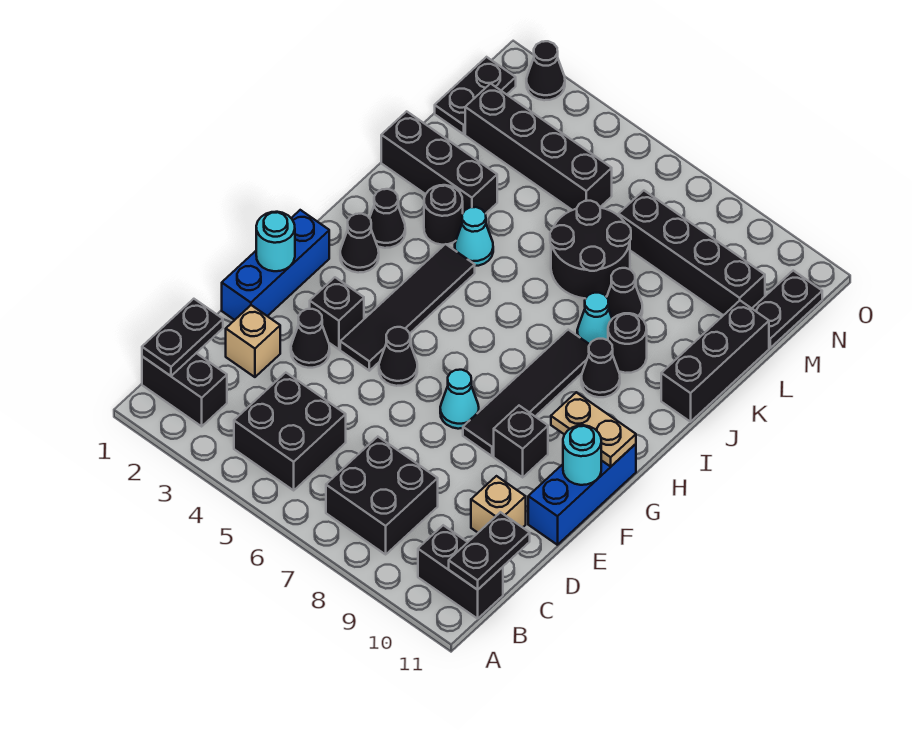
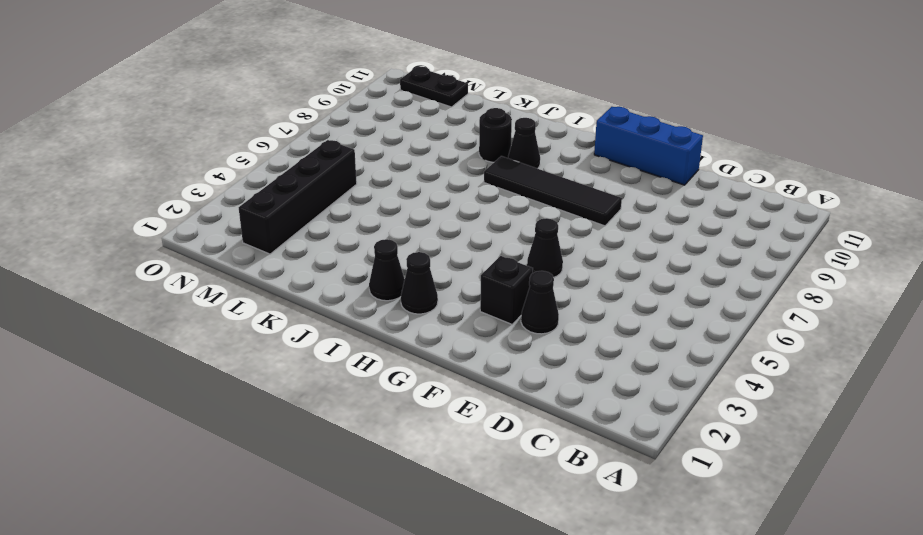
none -> black brick B1:B2 level 1
none -> black brick B4:C5 level 1
none -> black brick B7:C8 level 1
none -> black brick B10:B11 level 1

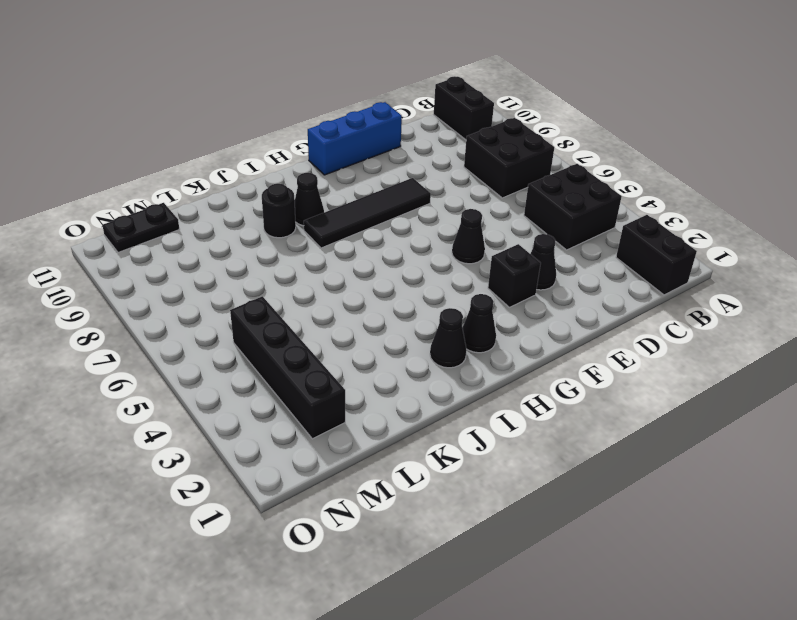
none -> tan brick D2 level 1
none -> tan brick D10 level 1
none -> blue brick E1:G1 level 1
none -> black tile F4:I4 level 1

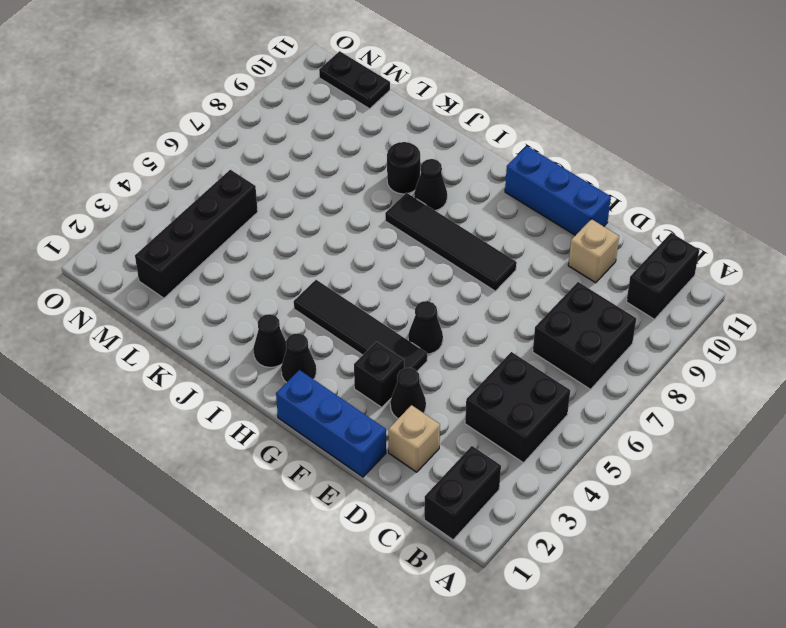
none -> cyan cone F7 level 1
none -> black brick F9 level 1
none -> black round brick J3 level 1
none -> cyan cone J4 level 1

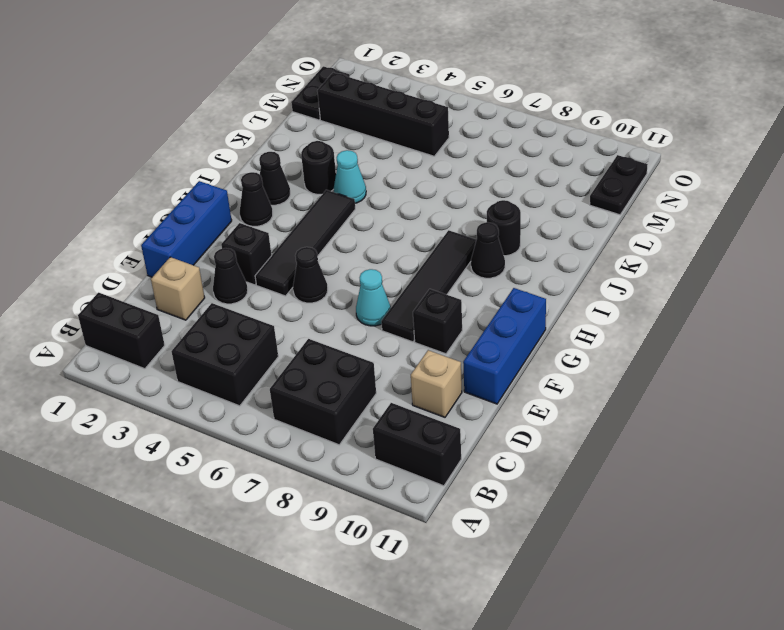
none -> cyan cone J8 level 1
none -> black brick J11:L11 level 1
none -> black brick K1:K3 level 1
none -> black round brick K6:L7 level 1

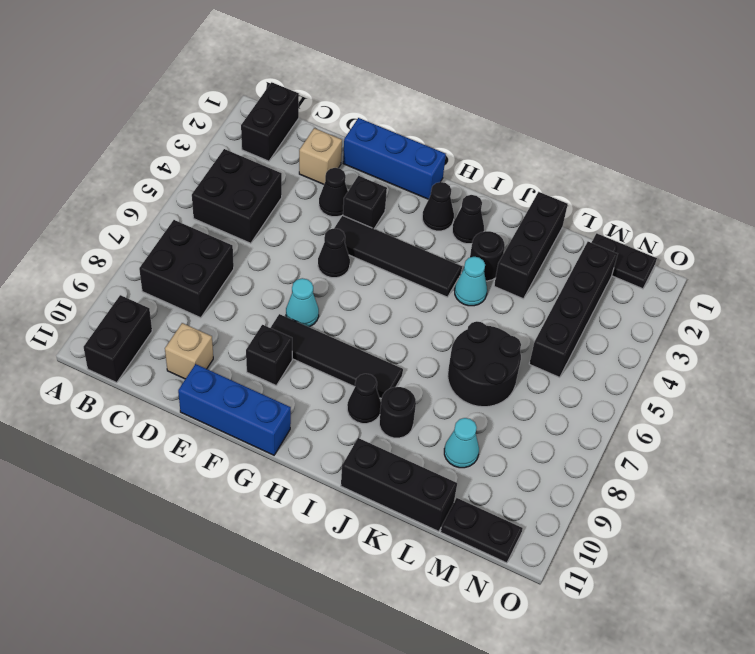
cyan cone L9 level 1 -> cyan cone J8 level 1
none -> black cone K8 level 1
none -> black brick M7:M10 level 1
none -> black cone O2 level 1
none -> black plate B1:C1 level 2

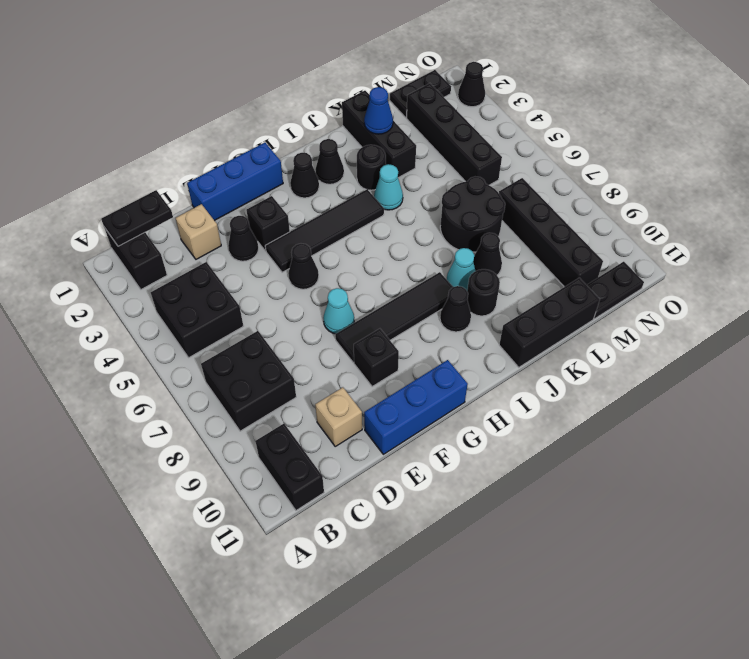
blue cone K2 level 2 -> none
none -> black plate B11:C11 level 2
none -> cyan round brick F1 level 2
none -> cyan round brick F11 level 2
none -> tan plate G10:G11 level 2

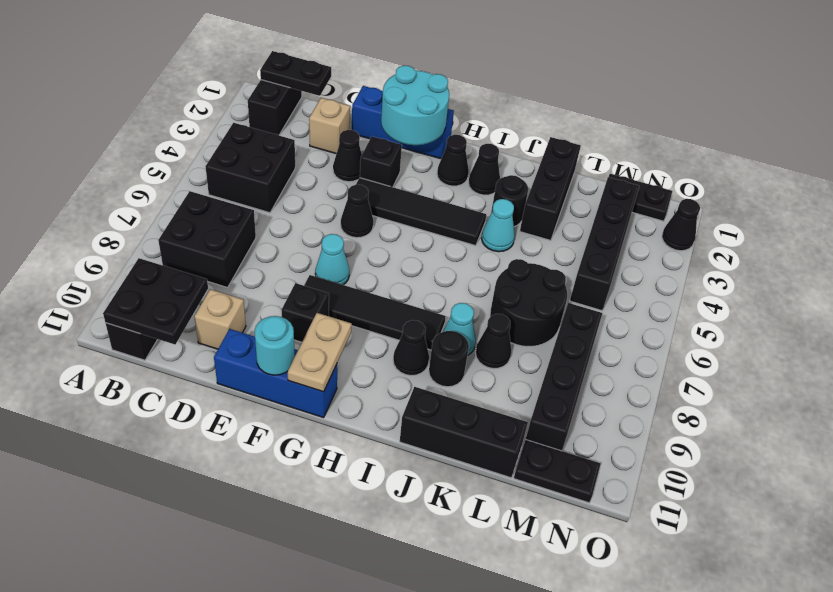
black plate B10:C11 level 2 -> black plate B11:C11 level 2
cyan round brick F1:G2 level 2 -> cyan round brick F1 level 2

